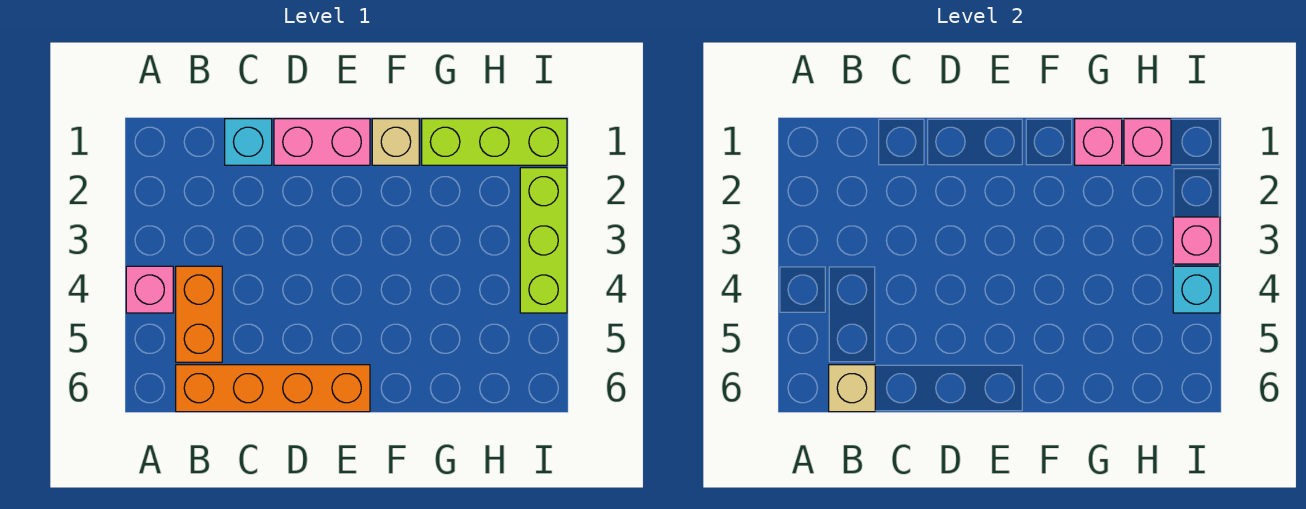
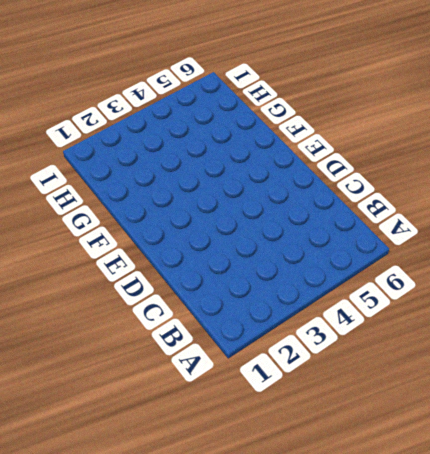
none -> pink brick A4 level 1
none -> orange brick B4:B5 level 1
none -> orange brick B6:E6 level 1

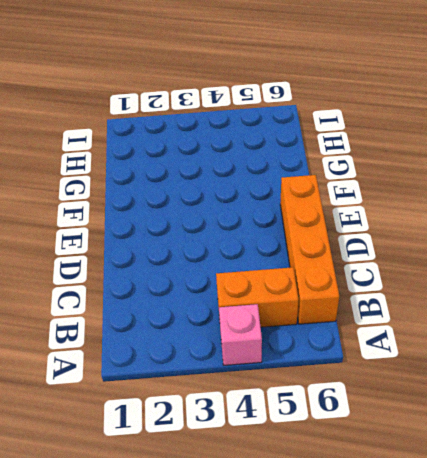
none -> cyan brick C1 level 1
none -> pink brick D1:E1 level 1
none -> tan brick F1 level 1

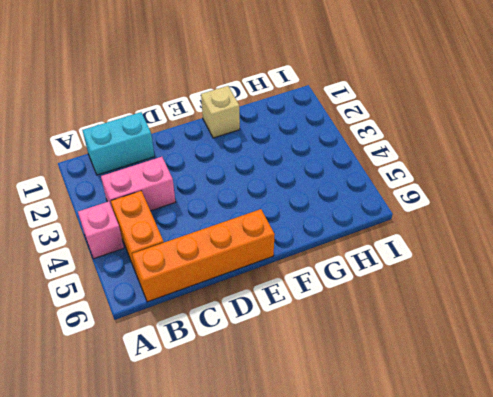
cyan brick B1:C1 level 1 -> cyan brick C1 level 1
pink brick B3:C3 level 1 -> pink brick D1:E1 level 1
none -> lime brick G1:I1 level 1
none -> lime brick I2:I4 level 1
none -> tan brick B6 level 2

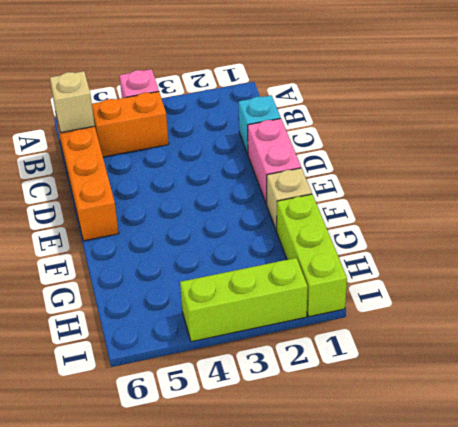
none -> pink brick G1 level 2
none -> pink brick H1 level 2
none -> pink brick I3 level 2

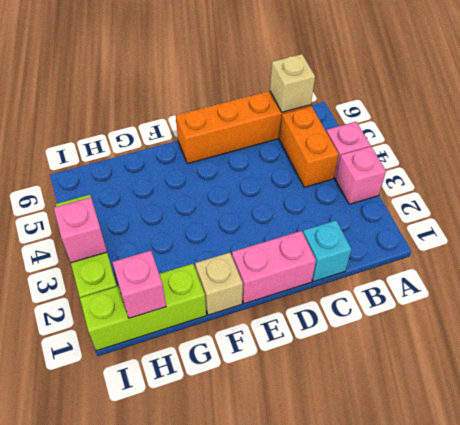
pink brick A3 level 1 -> pink brick G1 level 2
none -> cyan brick I4 level 2

